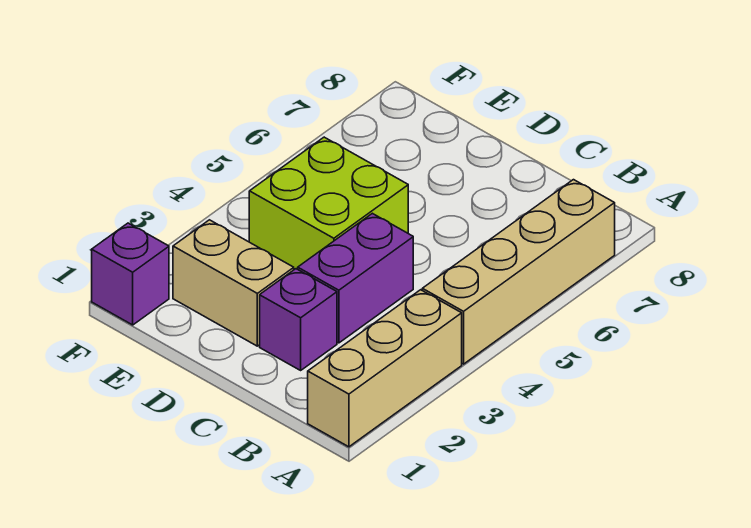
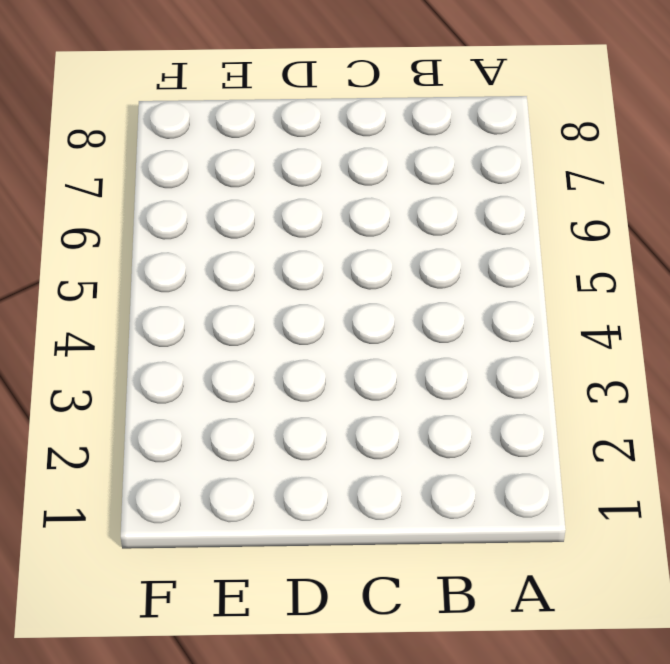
none -> tan brick A1:A3 level 1
none -> tan brick A4:A7 level 1

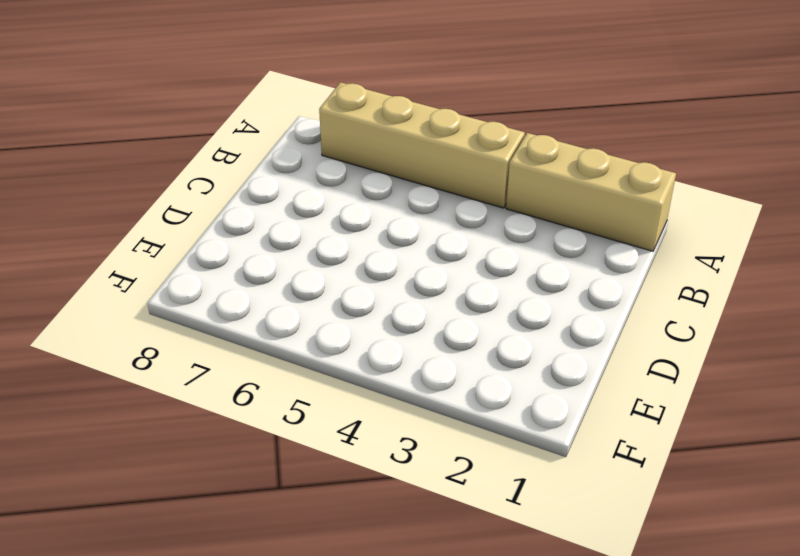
none -> purple brick C2 level 1
none -> purple brick C3:C4 level 1

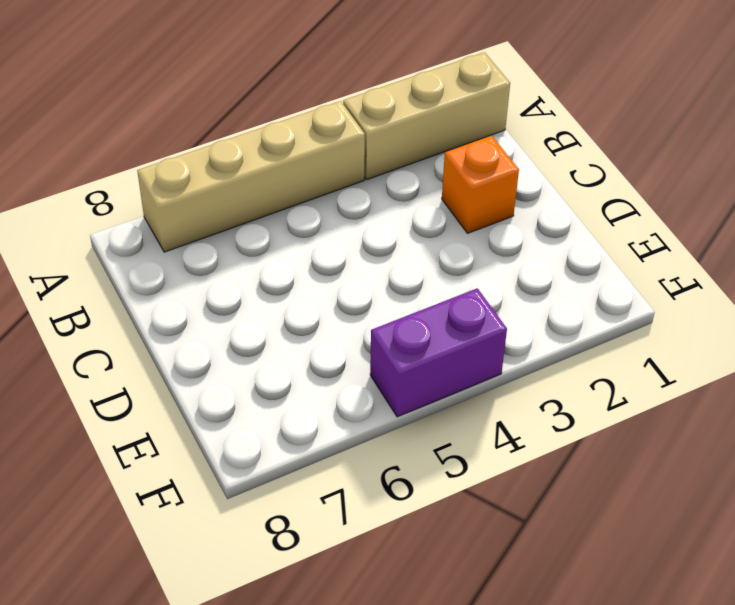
orange brick C2 level 1 -> purple brick C2 level 1
purple brick F4:F5 level 1 -> purple brick C3:C4 level 1
none -> tan brick D2:E2 level 1
none -> lime brick D4:E5 level 1

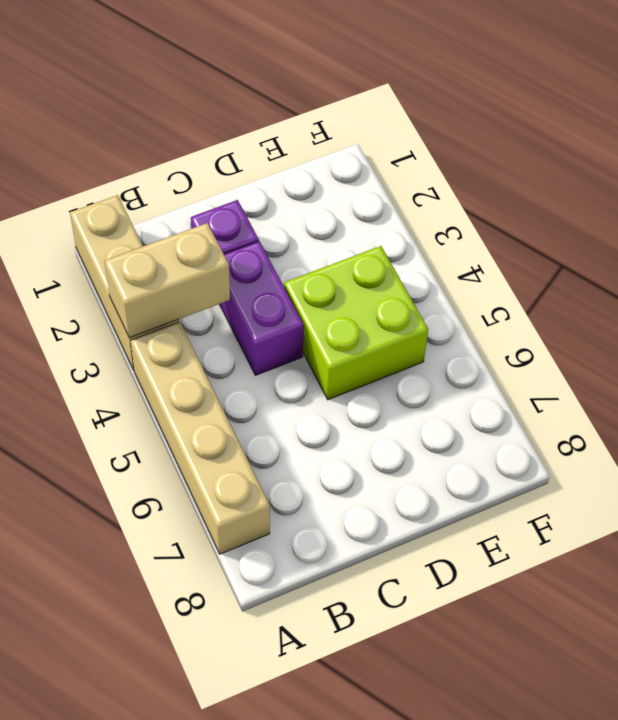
tan brick A3:B3 level 2 -> tan brick D2:E2 level 1
none -> purple brick F1 level 1

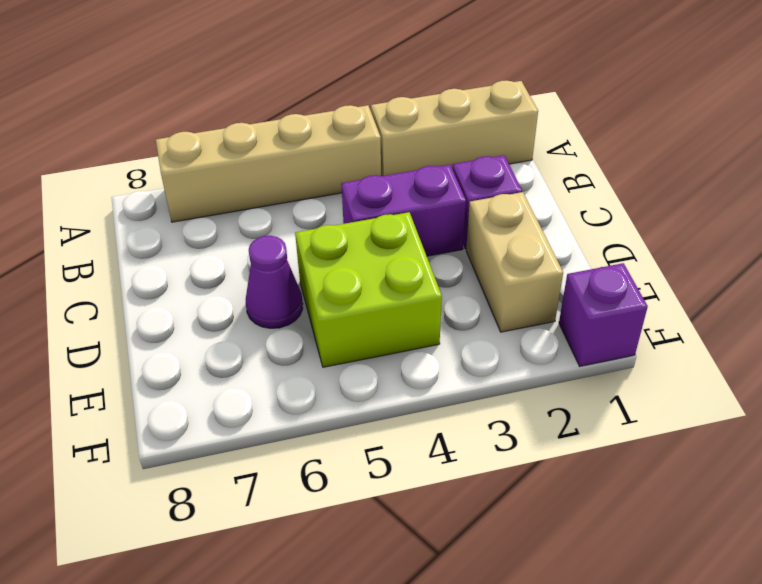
purple cone D6 level 1 -> none

